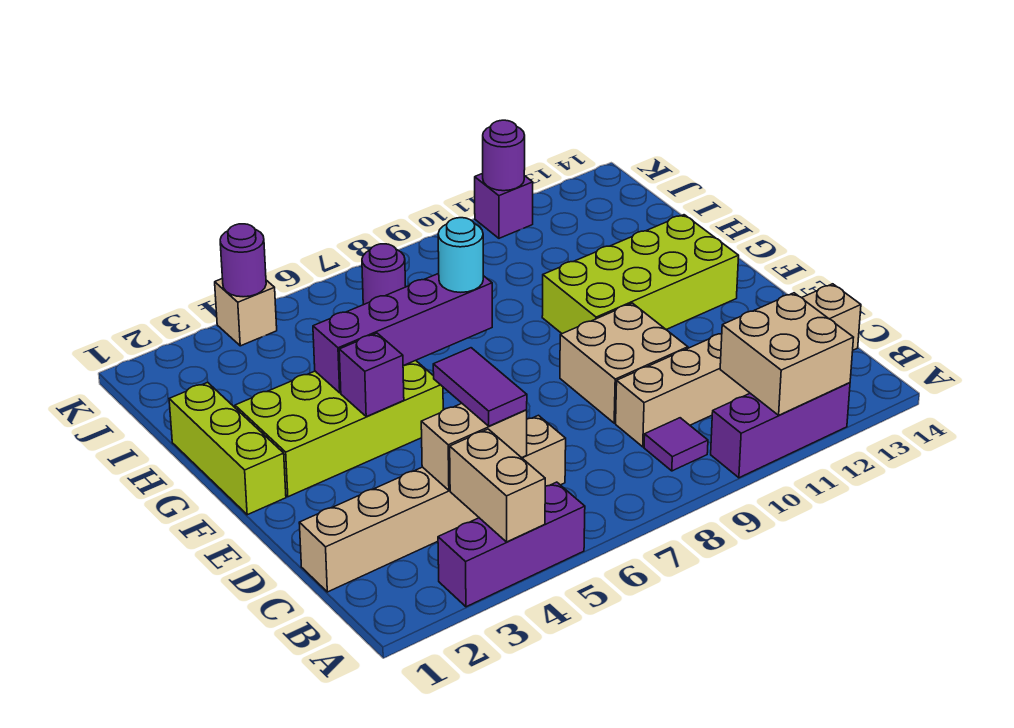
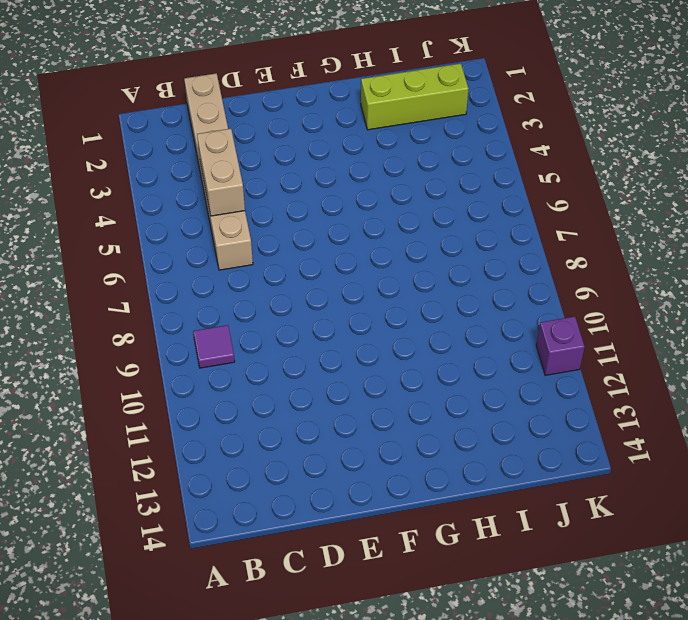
lime brick H2:J2 level 1 -> lime brick F1:H1 level 1
none -> purple brick A3:A5 level 1
none -> purple brick A10:A12 level 1
none -> tan brick C9:C14 level 1

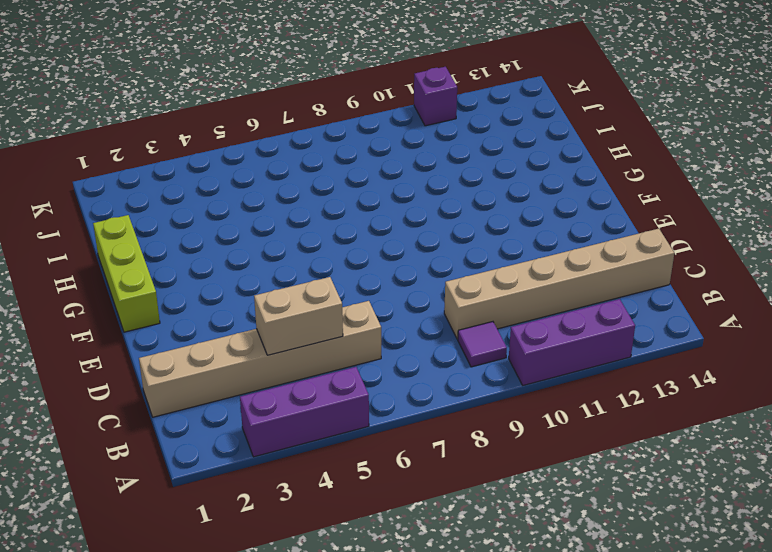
none -> tan brick D9:E10 level 1
none -> lime brick F2:G5 level 1
none -> lime brick F10:G13 level 1

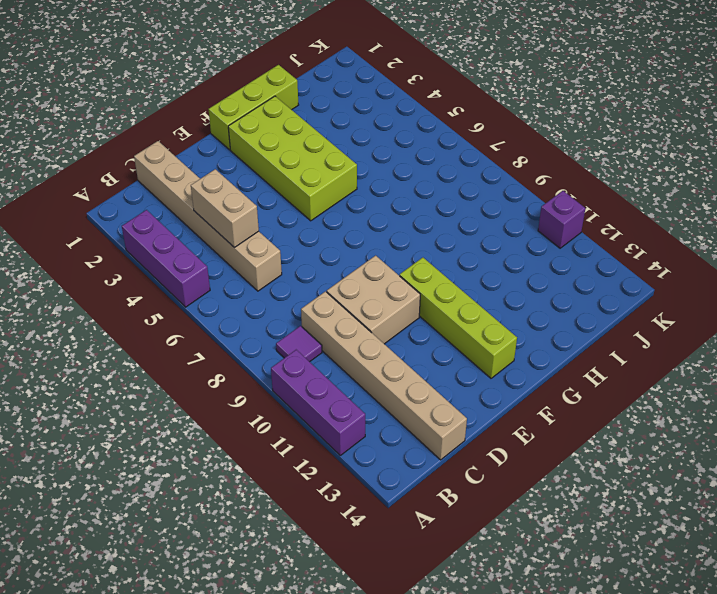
lime brick F10:F13 level 1 -> lime brick F10:G13 level 1
none -> purple round brick J7 level 1
none -> tan brick K4 level 1
none -> tan brick A4:B4 level 2

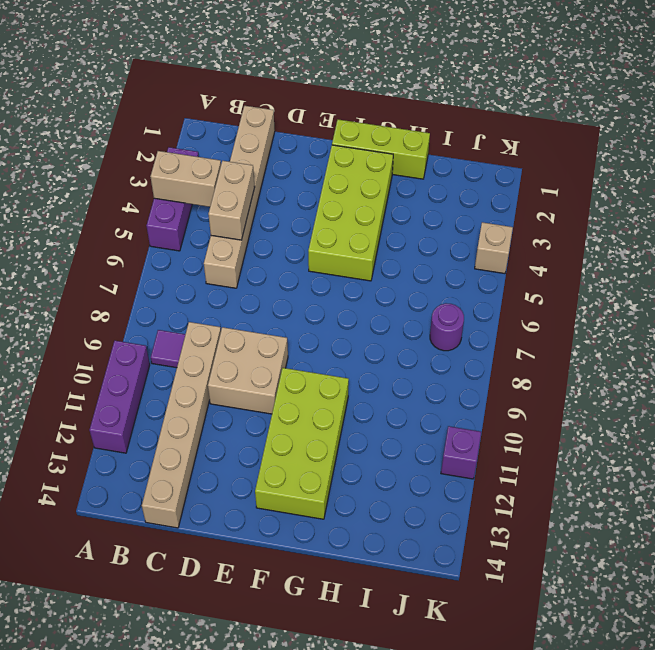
none -> tan brick A11:B12 level 2
none -> purple brick F4 level 2
none -> purple brick G4:G7 level 2

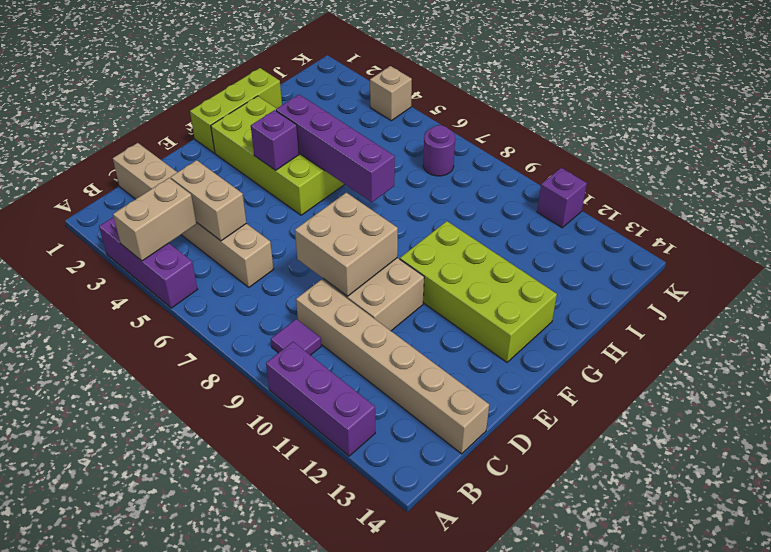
tan brick D8:E9 level 2 -> tan brick A11:B12 level 2
none -> purple round brick K4 level 2
none -> purple round brick K11 level 2
none -> purple tile C5:D5 level 3

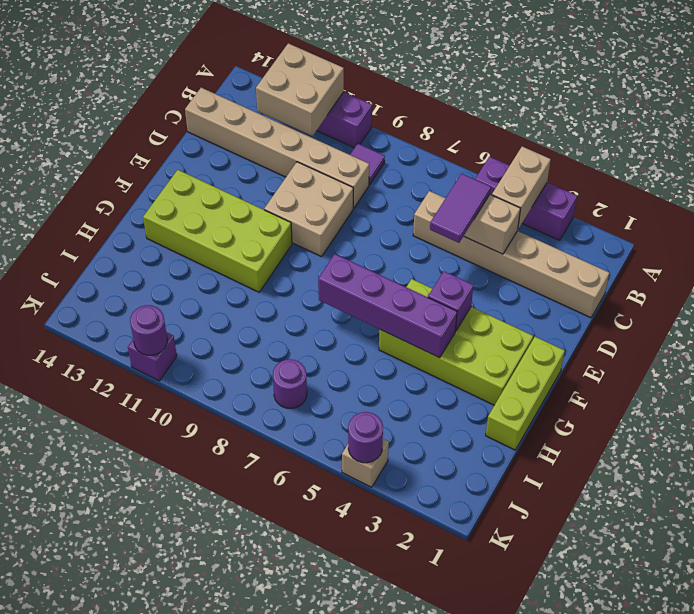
none -> cyan round brick G7 level 3

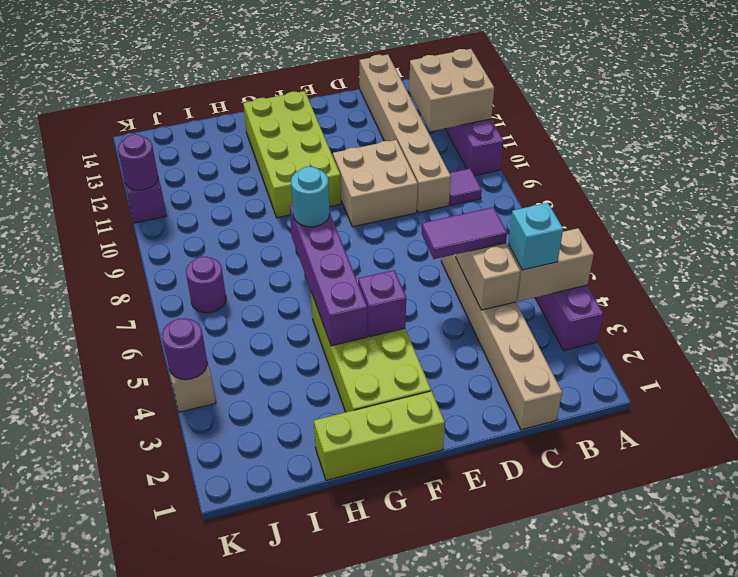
cyan brick B4 level 3 -> none

